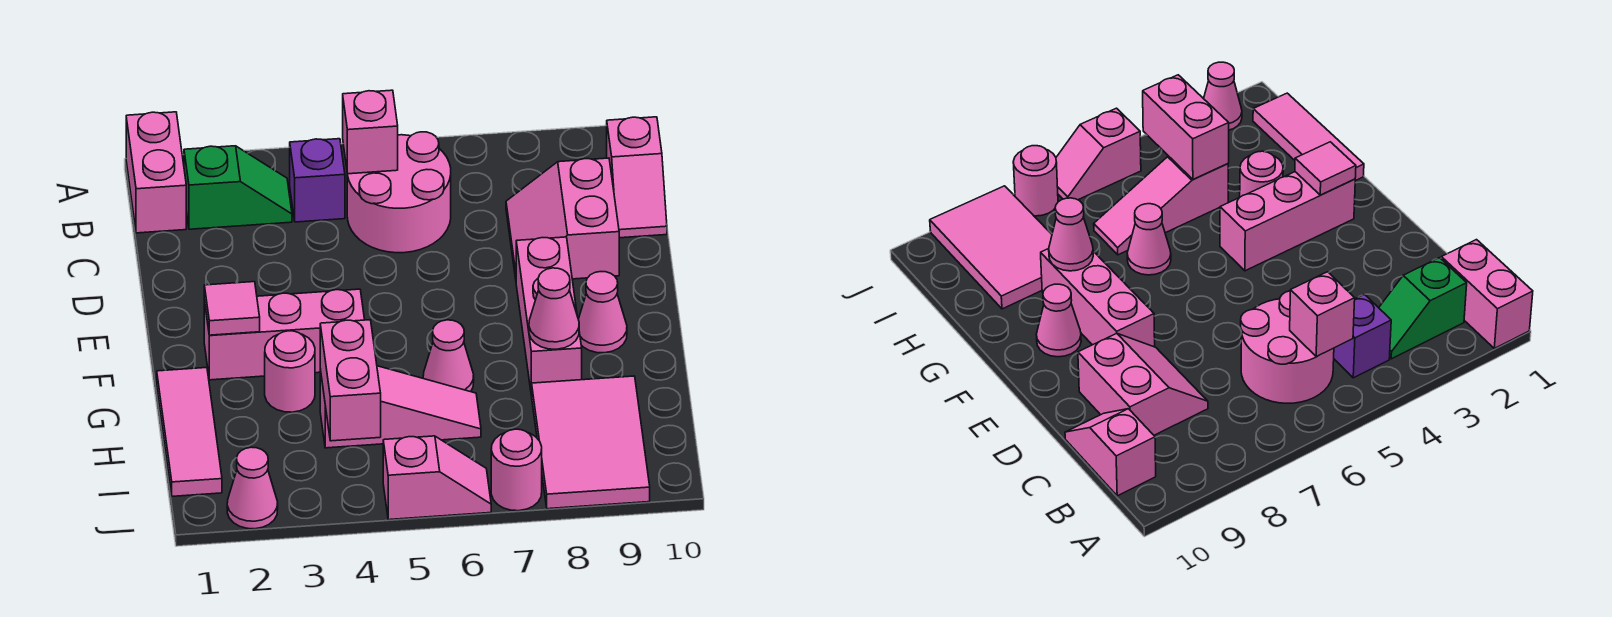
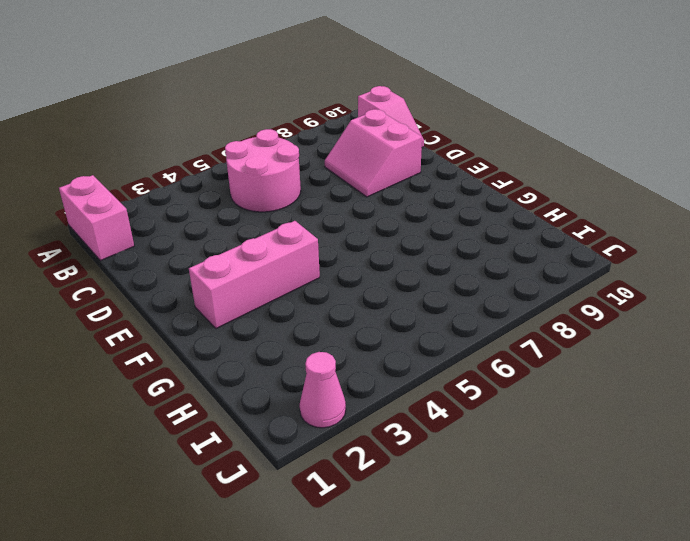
none -> green slope B2:B3 level 1 top 2
none -> purple brick B4 level 1
none -> pink brick E8:G8 level 1

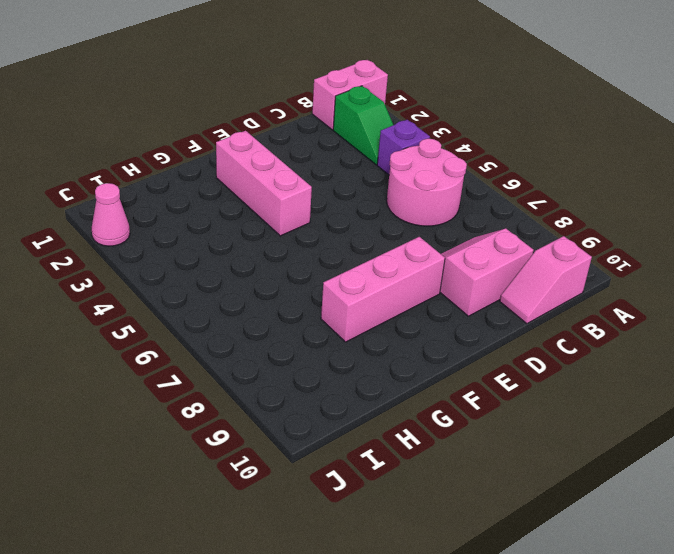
none -> pink cone F9 level 1
none -> pink tile G1:I1 level 1
none -> pink round brick G3 level 1

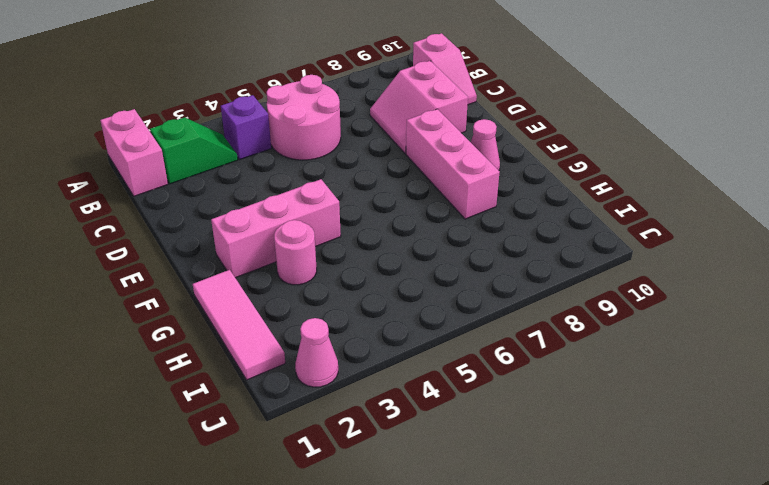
none -> pink cone G6 level 1
none -> pink slope H4:H6 level 1 top 4
none -> pink tile H8:J9 level 1

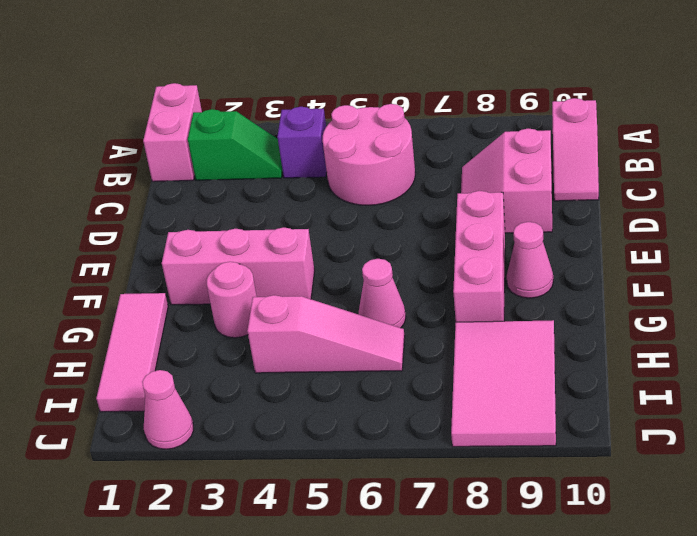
none -> pink slope J5:J6 level 1 top 5
none -> pink round brick J7 level 1
none -> pink brick B5 level 2

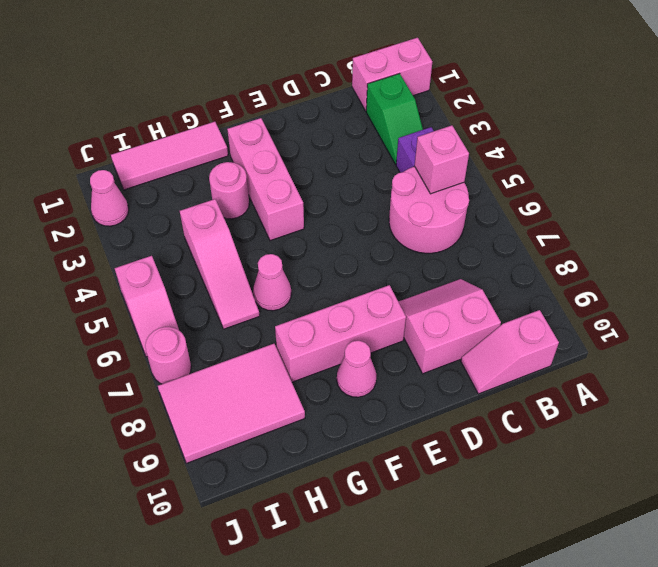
none -> pink tile F2 level 2
none -> pink cone G8 level 2
none -> pink brick H4:I4 level 2

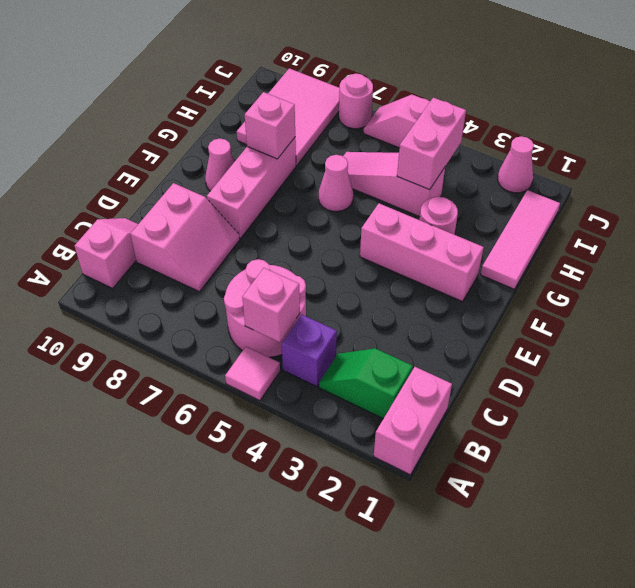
pink tile A5 level 1 -> pink tile F2 level 2
pink brick G8 level 2 -> pink cone G8 level 2

